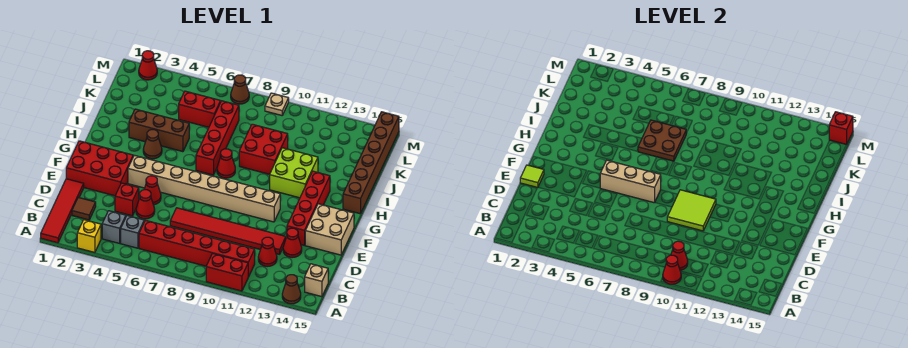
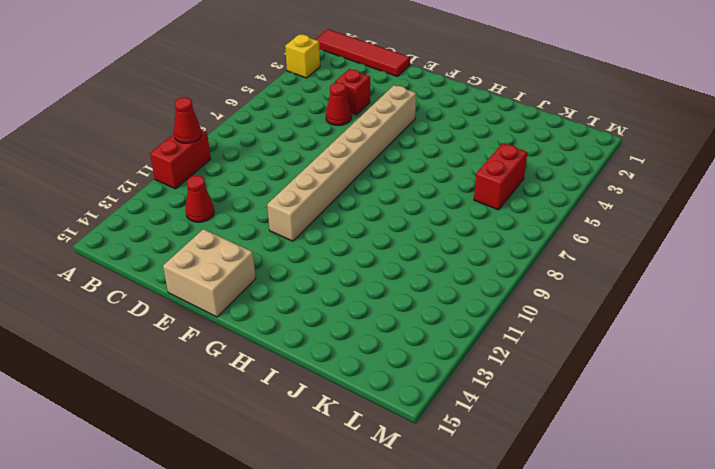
none -> brown cone A14 level 1
none -> grey brick B4 level 1
none -> grey brick B5 level 1
none -> red brick B6:B11 level 1

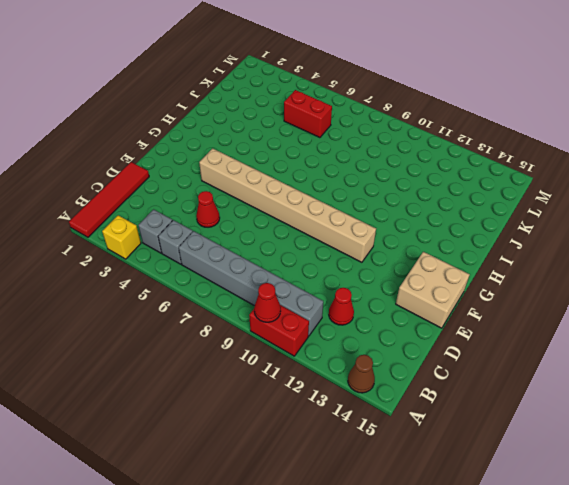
grey brick B6:B11 level 1 -> red brick B6:B11 level 1
none -> tan brick B15 level 1
none -> brown tile C2 level 1
none -> red brick D4 level 1
none -> red tile D7:D12 level 1

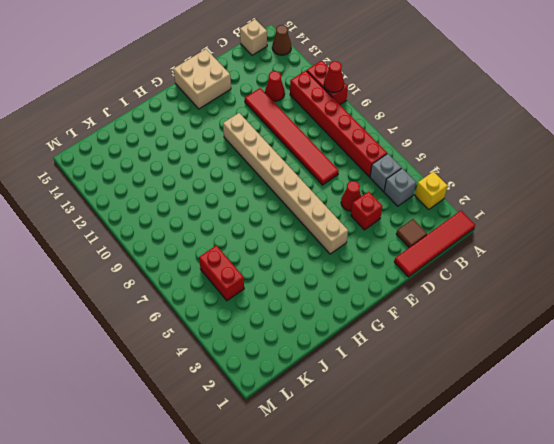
none -> red cone D13 level 1
none -> red brick E1:F3 level 1
none -> red cone E5 level 1
none -> red brick E13:H13 level 1

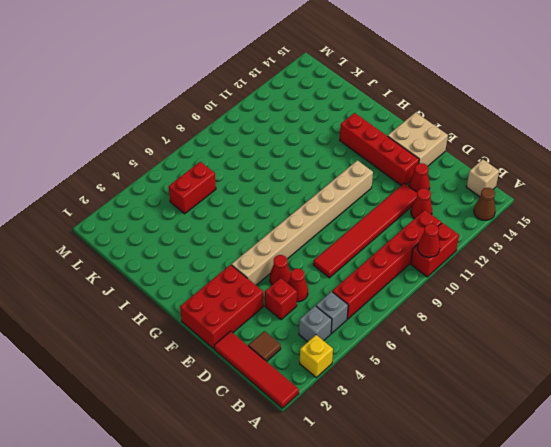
none -> brown cone H4 level 1
none -> red brick H7:K7 level 1
none -> red cone H8 level 1
none -> lime brick H11:I12 level 1

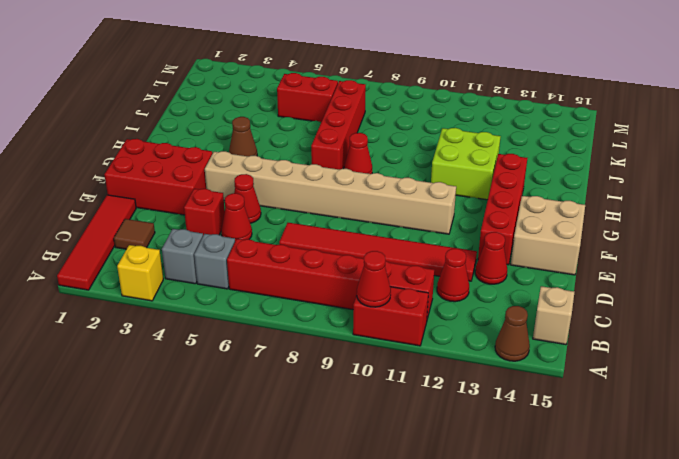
none -> brown brick H15:M15 level 1
none -> brown brick I3:I5 level 1
none -> red brick I9:J10 level 1
none -> red cone M2 level 1

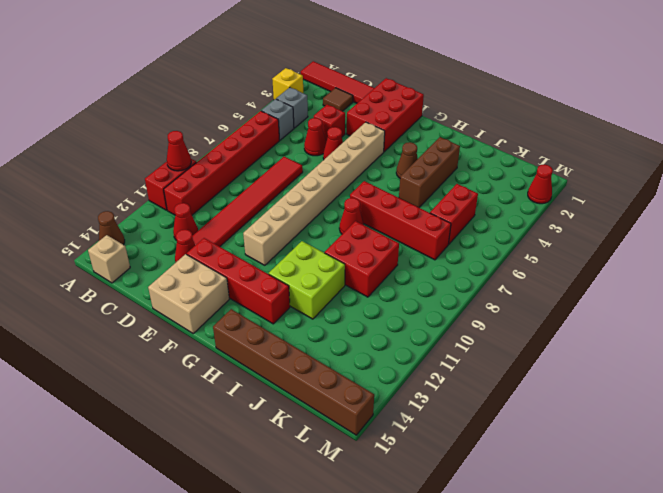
none -> brown cone M7 level 1
none -> tan plate M9 level 1
none -> red cone B10 level 2
none -> lime tile E1 level 2

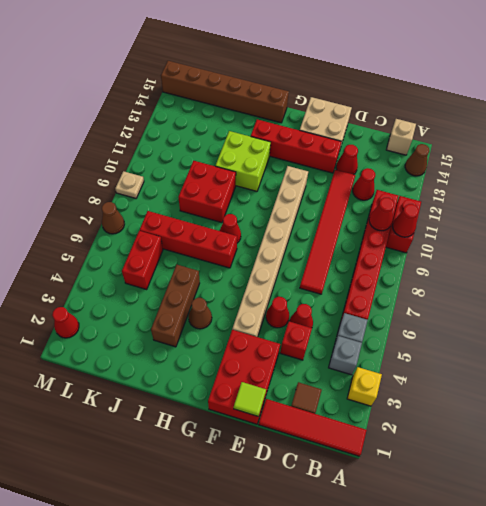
none -> lime tile E9:F10 level 2
none -> tan brick F5:F7 level 2
none -> brown plate I6:J7 level 2
none -> red brick M15 level 2

